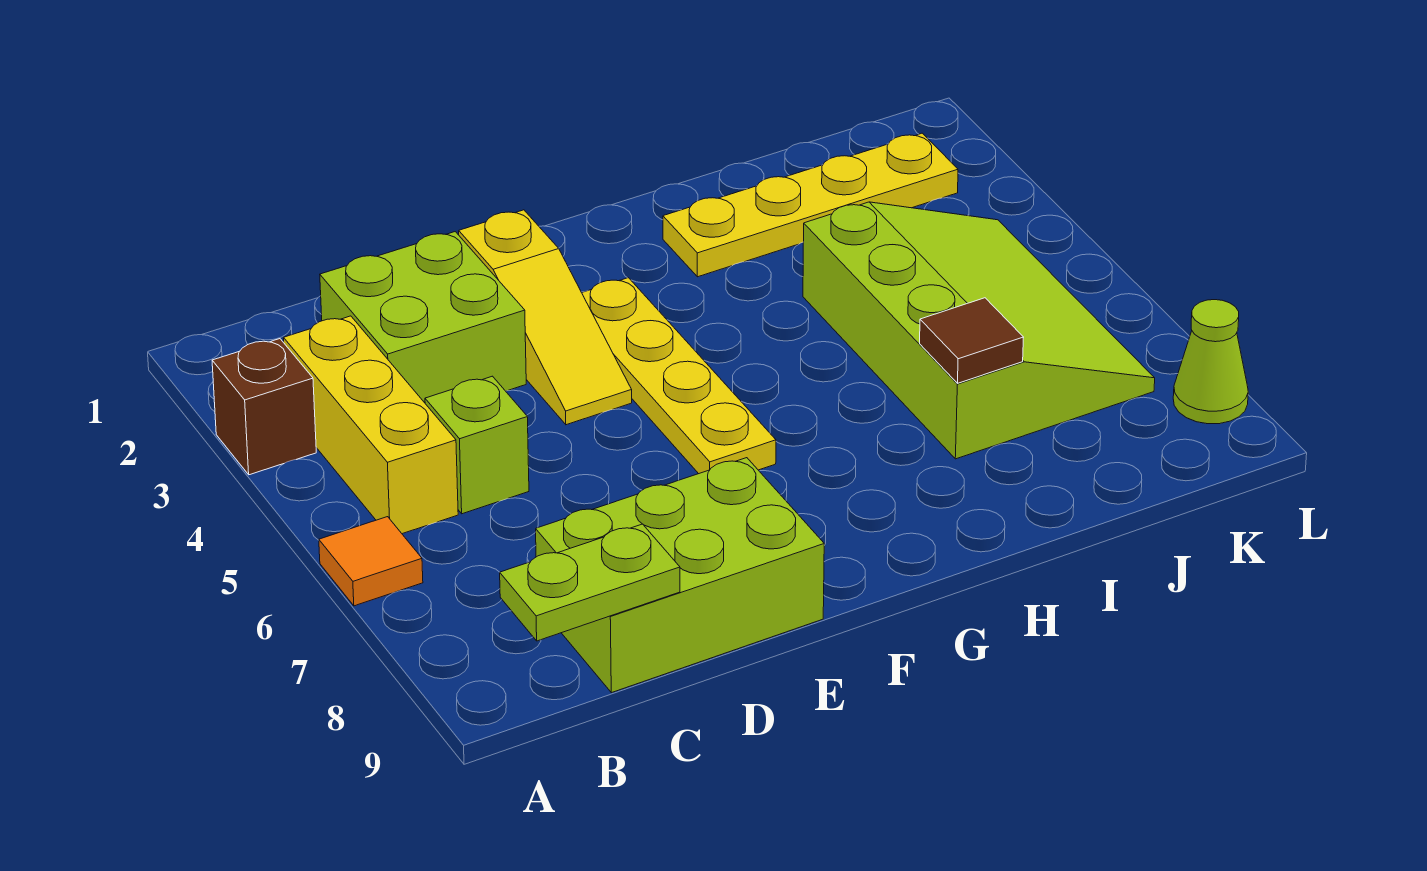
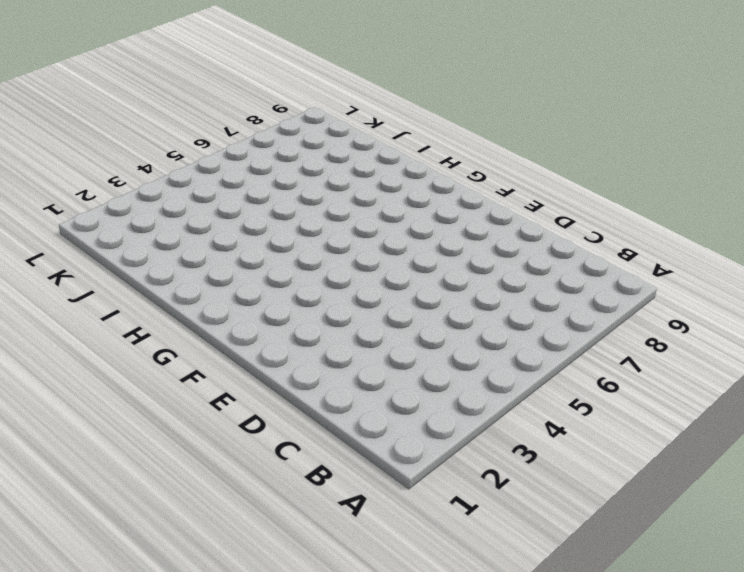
none -> brown brick A3 level 1
none -> orange tile A6 level 1
none -> yellow brick B3:B5 level 1

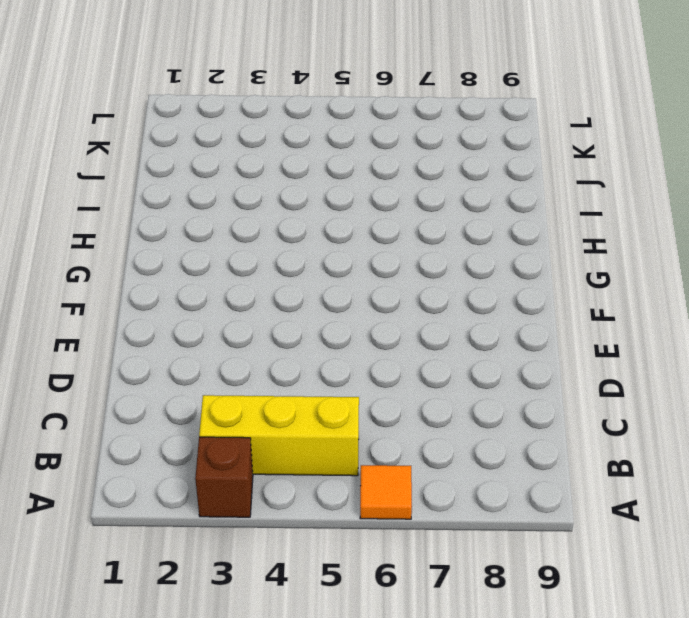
none -> lime brick C2:D3 level 1
none -> lime brick C5 level 1
none -> lime brick C8:E9 level 1

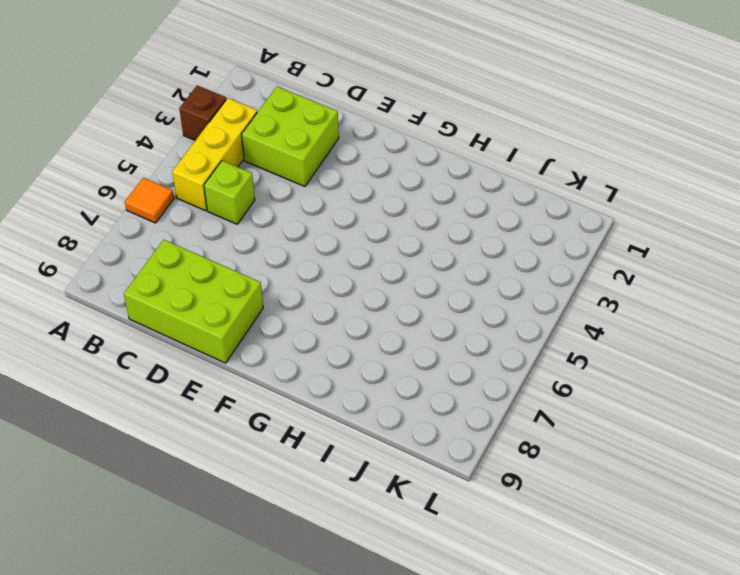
none -> yellow slope E2:E4 level 1 top 2
none -> yellow plate F3:F6 level 1
none -> yellow plate H2:K2 level 1

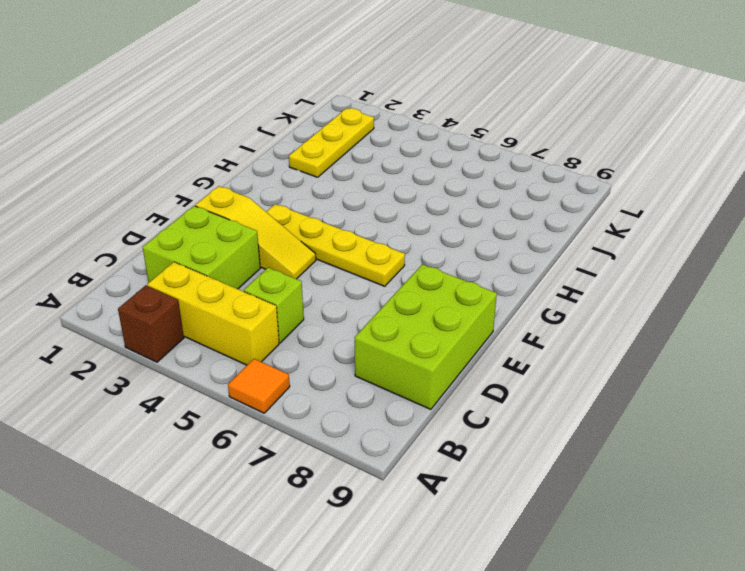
yellow plate I2:K2 level 1 -> yellow plate H2:K2 level 1
none -> lime slope I4:K7 level 1 top I
none -> lime cone L8 level 1
none -> lime plate B9:C9 level 2

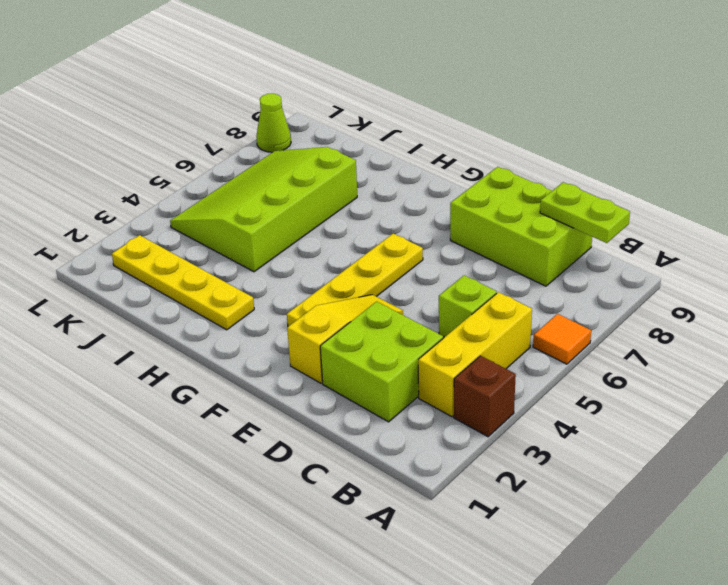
none -> brown tile I7 level 2

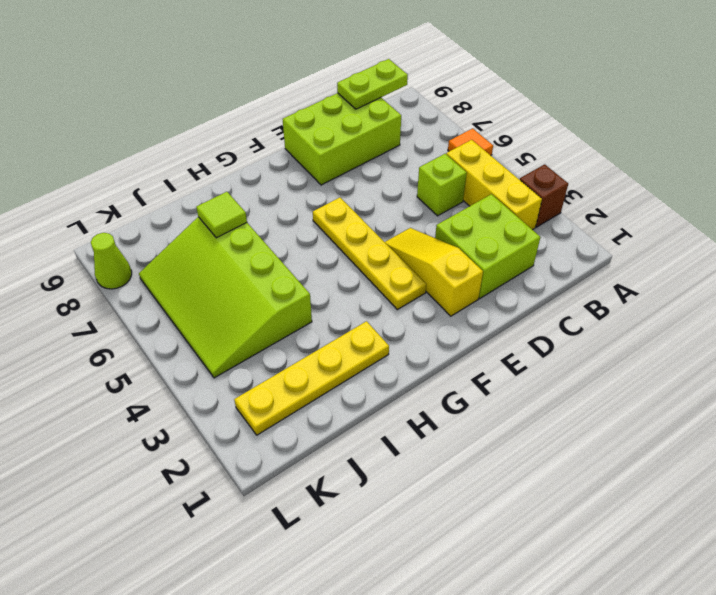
lime tile I7 level 2 -> brown tile I7 level 2

